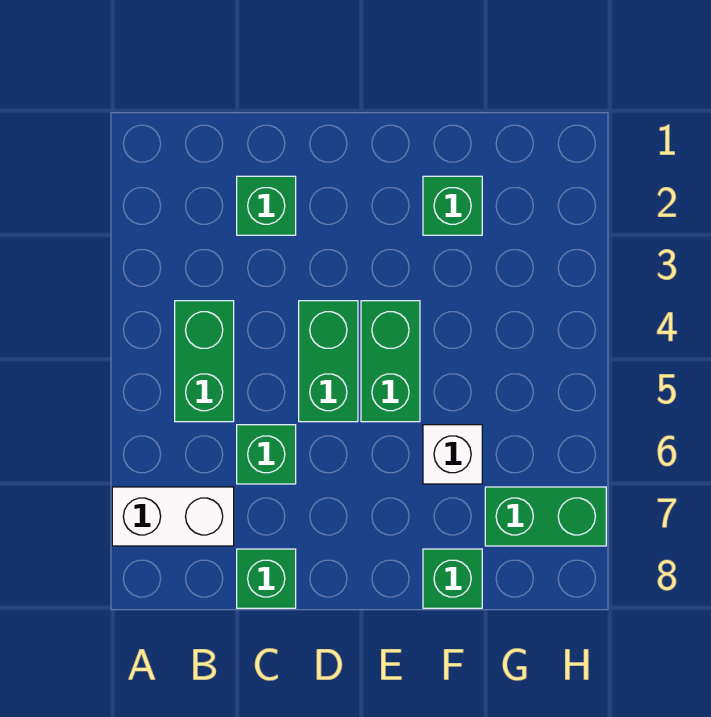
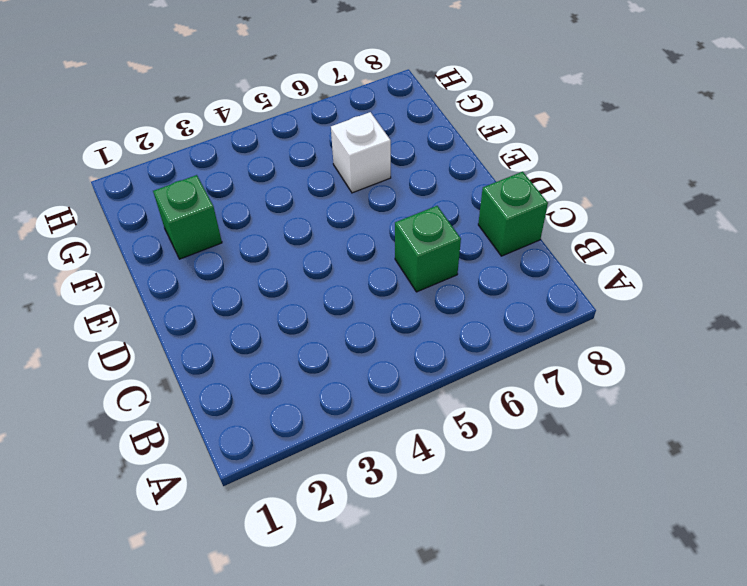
none -> white brick A7:B7 level 1
none -> green brick B4:B5 level 1

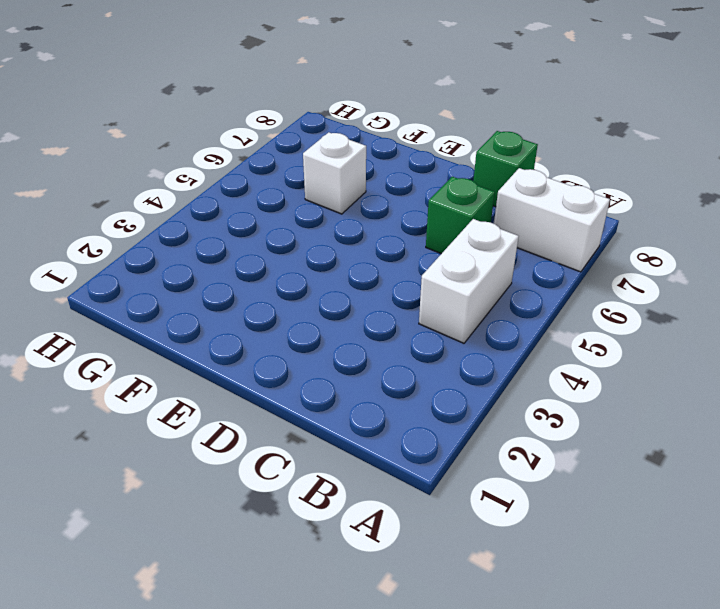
white brick B4:B5 level 1 -> green brick B4:B5 level 1
none -> green brick C2 level 1
none -> green brick D4:D5 level 1

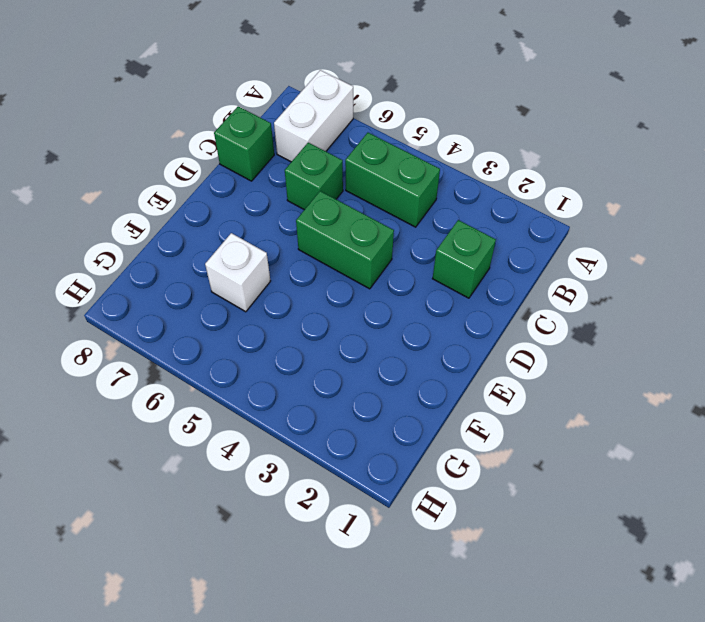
none -> green brick E4:E5 level 1
none -> green brick F2 level 1

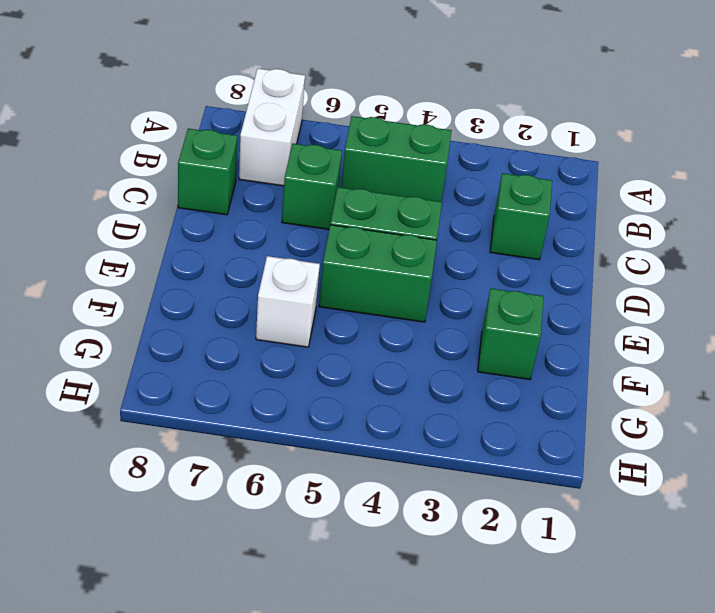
none -> green brick F8 level 1
none -> green brick G7:H7 level 1

